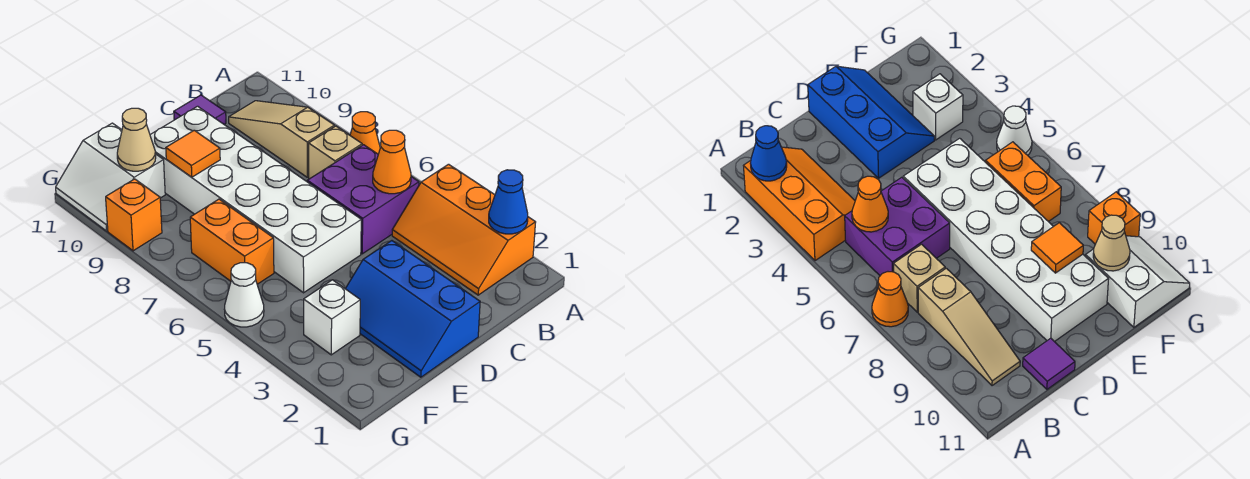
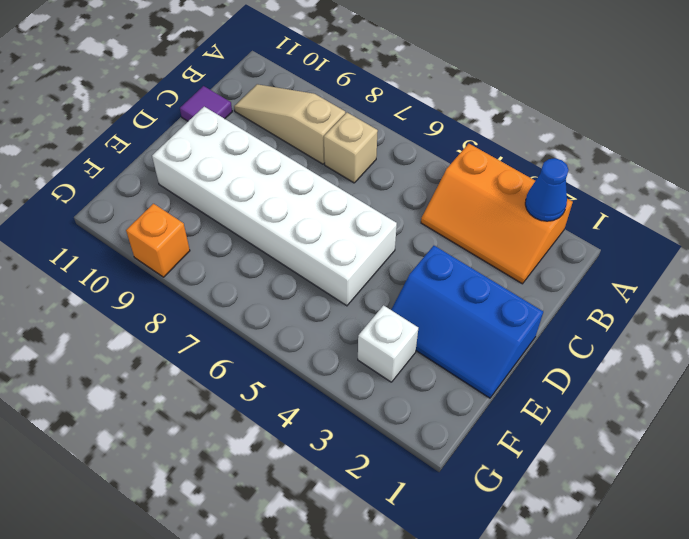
none -> orange cone A7 level 1
none -> purple brick B5:C6 level 1
none -> orange brick F6:F7 level 1

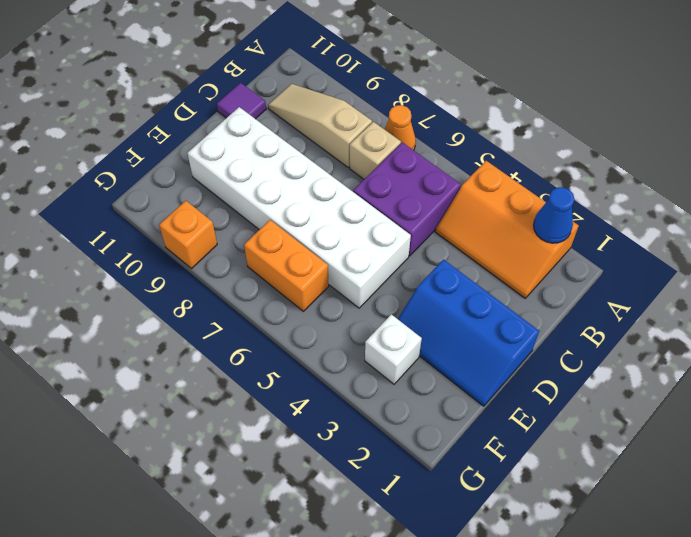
none -> white slope F10:G11 level 1 top F
none -> white cone G5 level 1
none -> orange cone B5 level 2

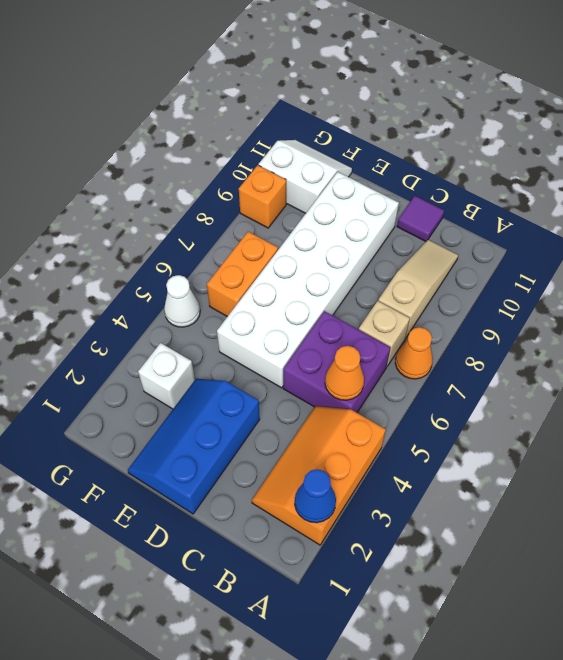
white slope F10:G11 level 1 top 10 -> white slope F10:G11 level 1 top F
none -> orange tile E9 level 2
none -> tan cone F10 level 2

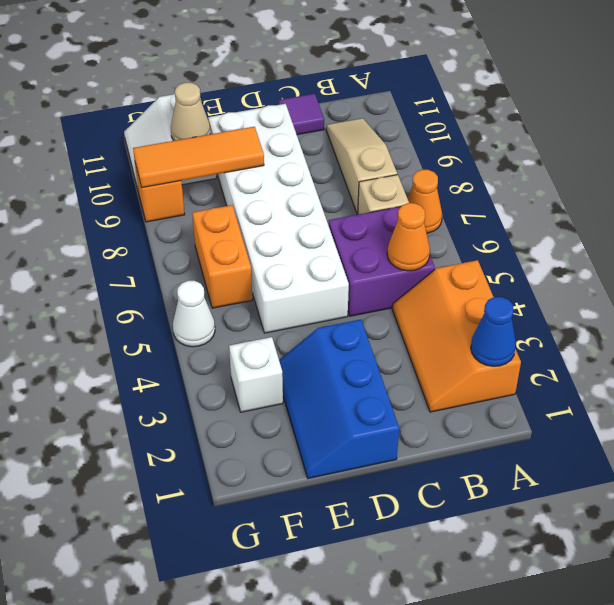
orange tile E9:G9 level 2 -> orange tile E9 level 2

